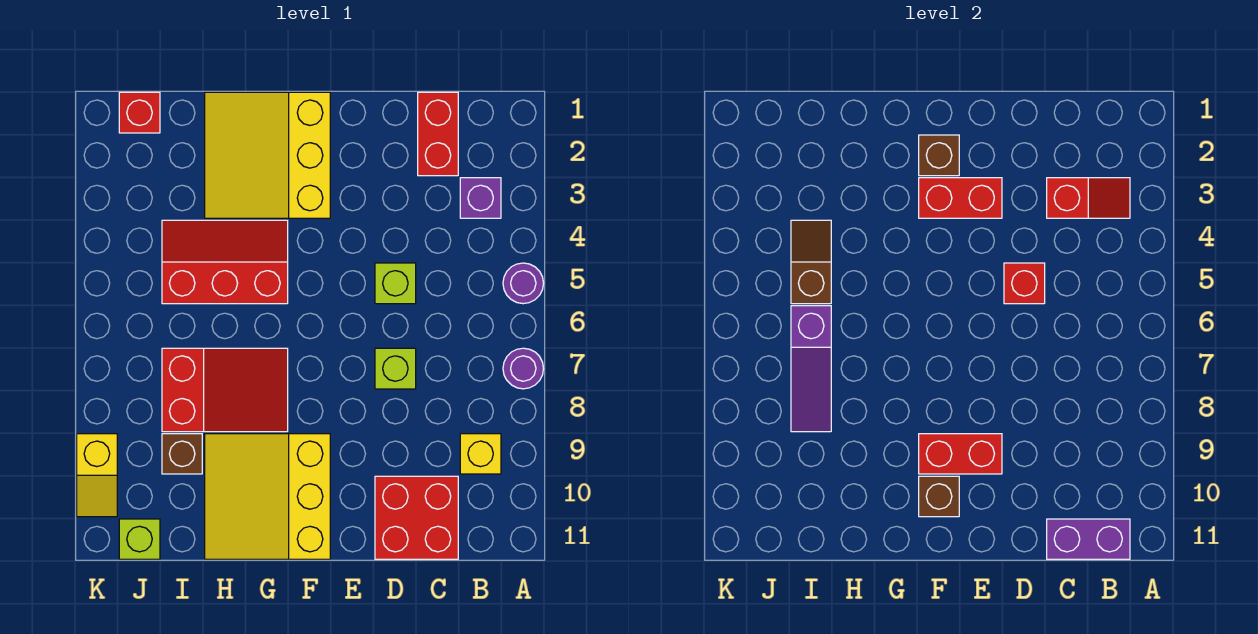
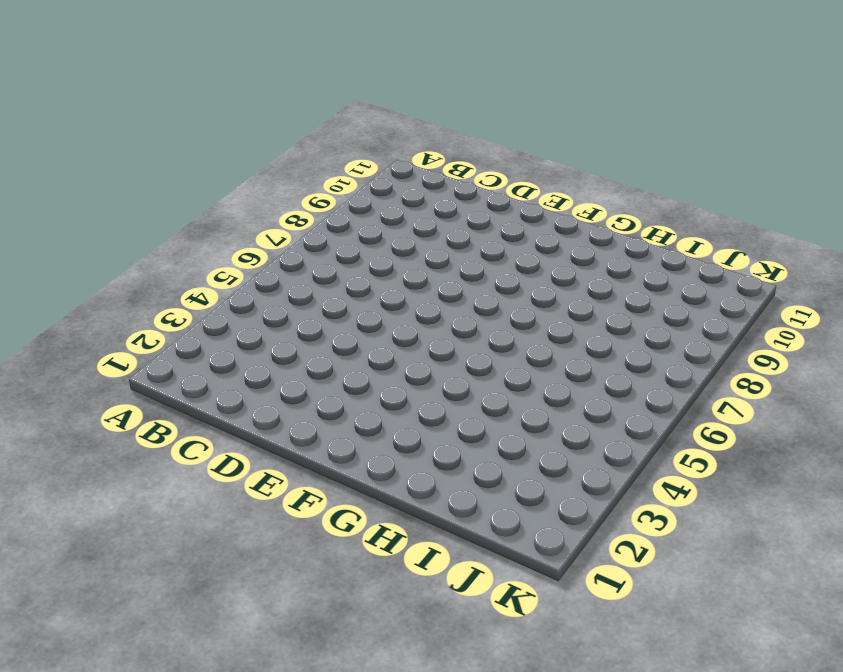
none -> purple round brick A5 level 1
none -> purple round brick A7 level 1
none -> purple brick B3 level 1

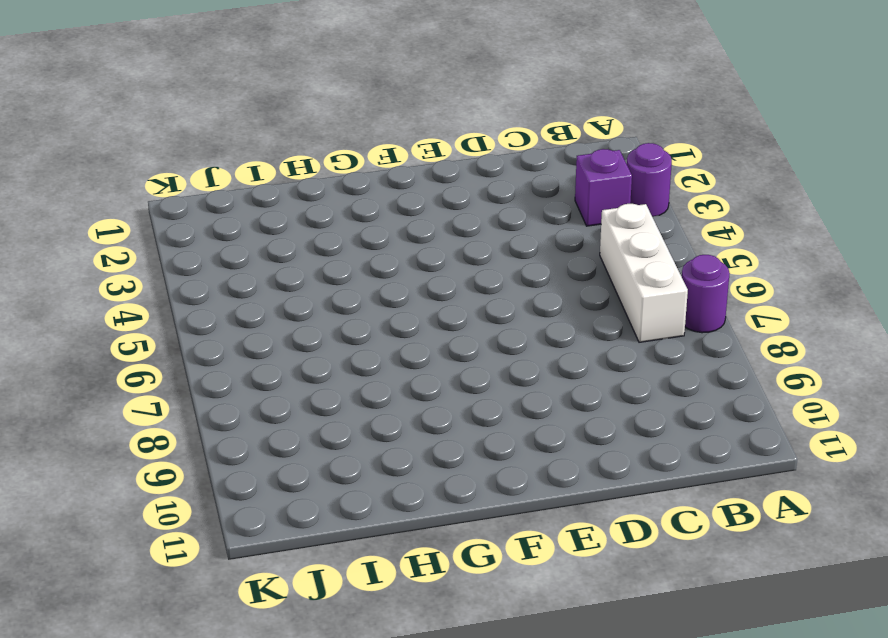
purple round brick A3 level 1 -> purple round brick A5 level 1
white brick B5:B7 level 1 -> none
none -> yellow brick B9 level 1
none -> red brick C1:C2 level 1
none -> red brick C10:D11 level 1

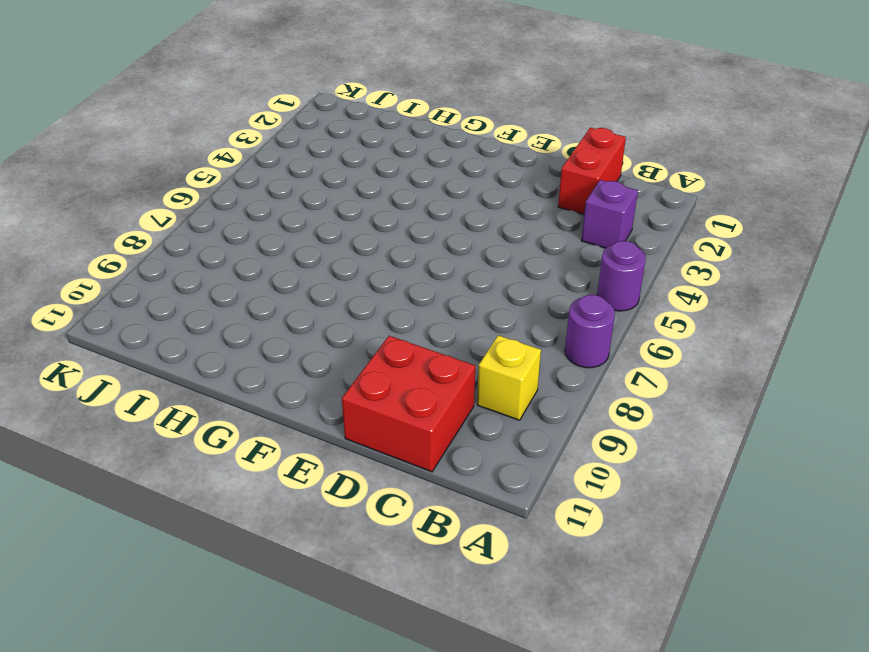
none -> lime brick D5 level 1
none -> lime brick D7 level 1
none -> yellow slope F1:H3 level 1 top F

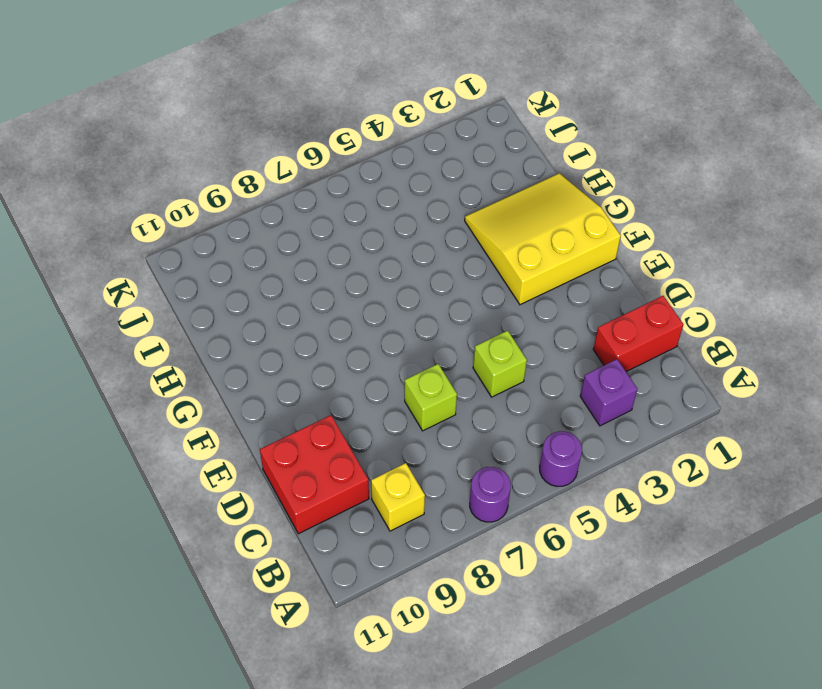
none -> yellow slope F9:H11 level 1 top F
none -> red slope G4:I5 level 1 top 5
none -> red slope G7:I8 level 1 top I

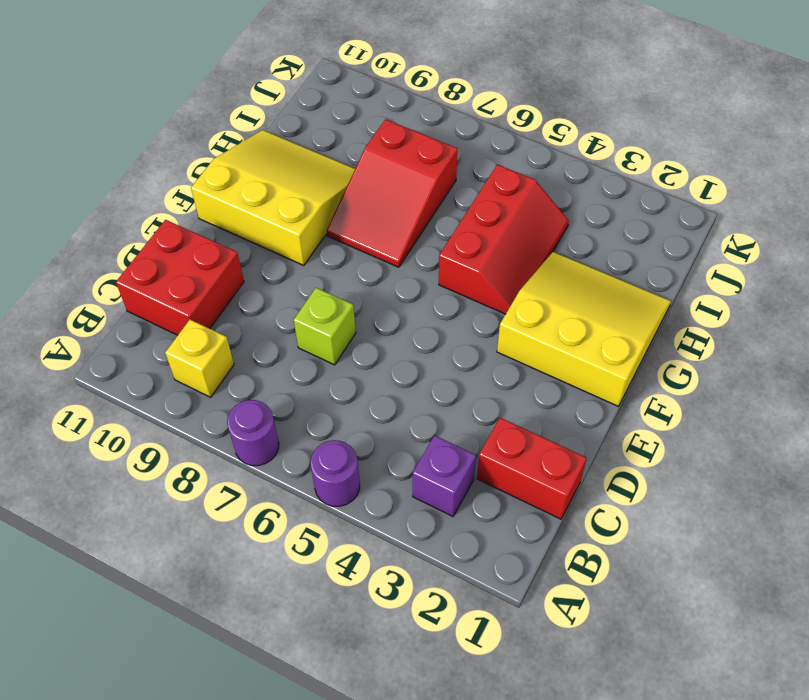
none -> lime brick D5 level 1
none -> brown brick I9 level 1
none -> red brick J1 level 1

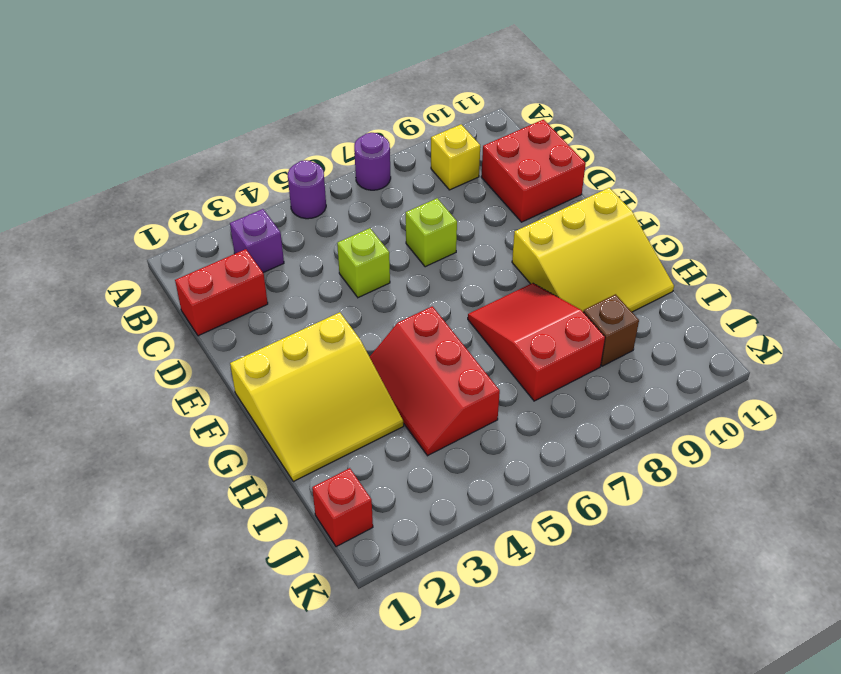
none -> lime brick J11 level 1
none -> yellow slope K9:K10 level 1 top 9
none -> red slope B3:C3 level 2 top C

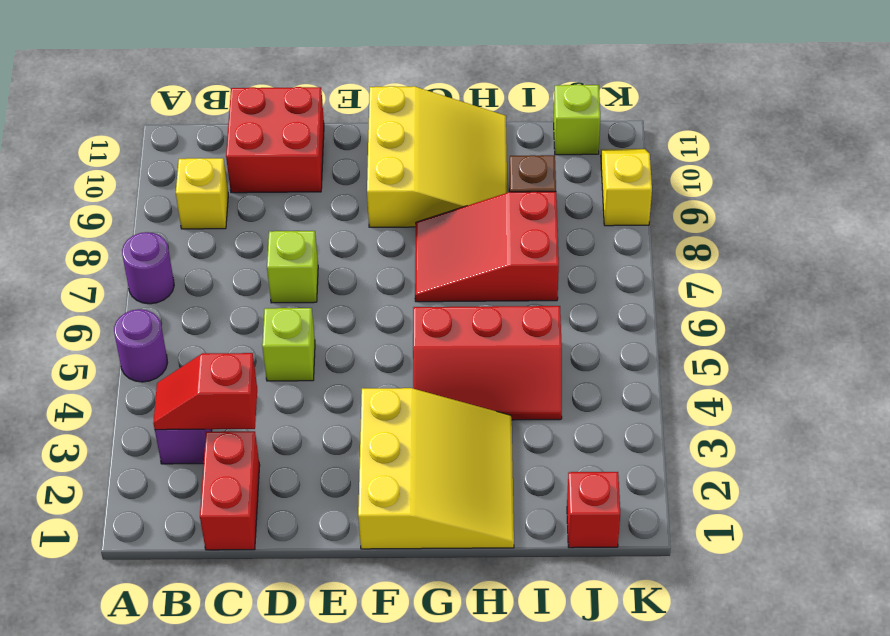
none -> purple brick B11:C11 level 2
none -> red brick D5 level 2
none -> red brick E3:F3 level 2

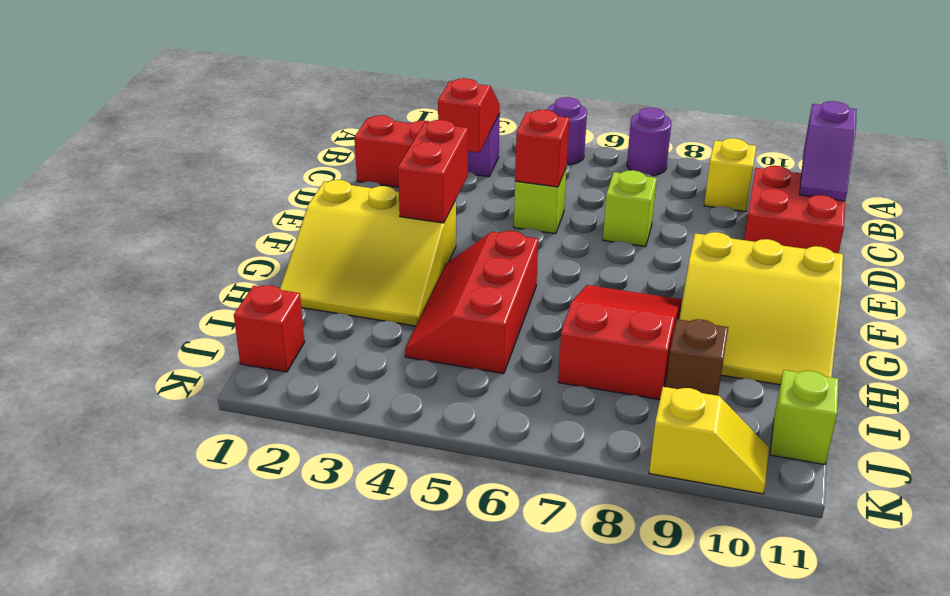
purple slope B11:C11 level 2 top B -> purple brick B11:C11 level 2
none -> red brick E9:F9 level 2
none -> brown brick F2 level 2
none -> brown brick F10 level 2

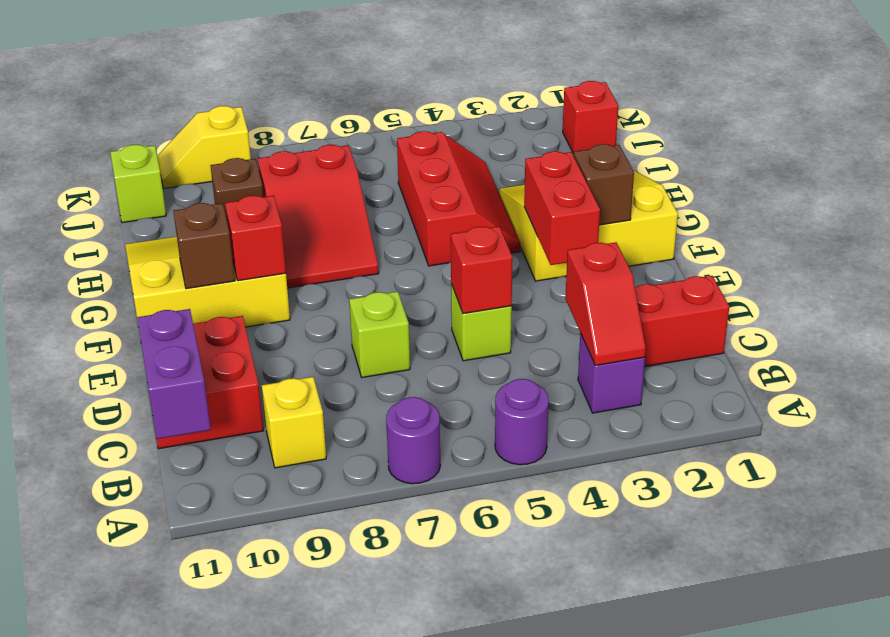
red brick F9 level 2 -> red brick E9:F9 level 2
none -> brown slope I4:I5 level 2 top 5
none -> purple slope I6:I8 level 2 top 6

